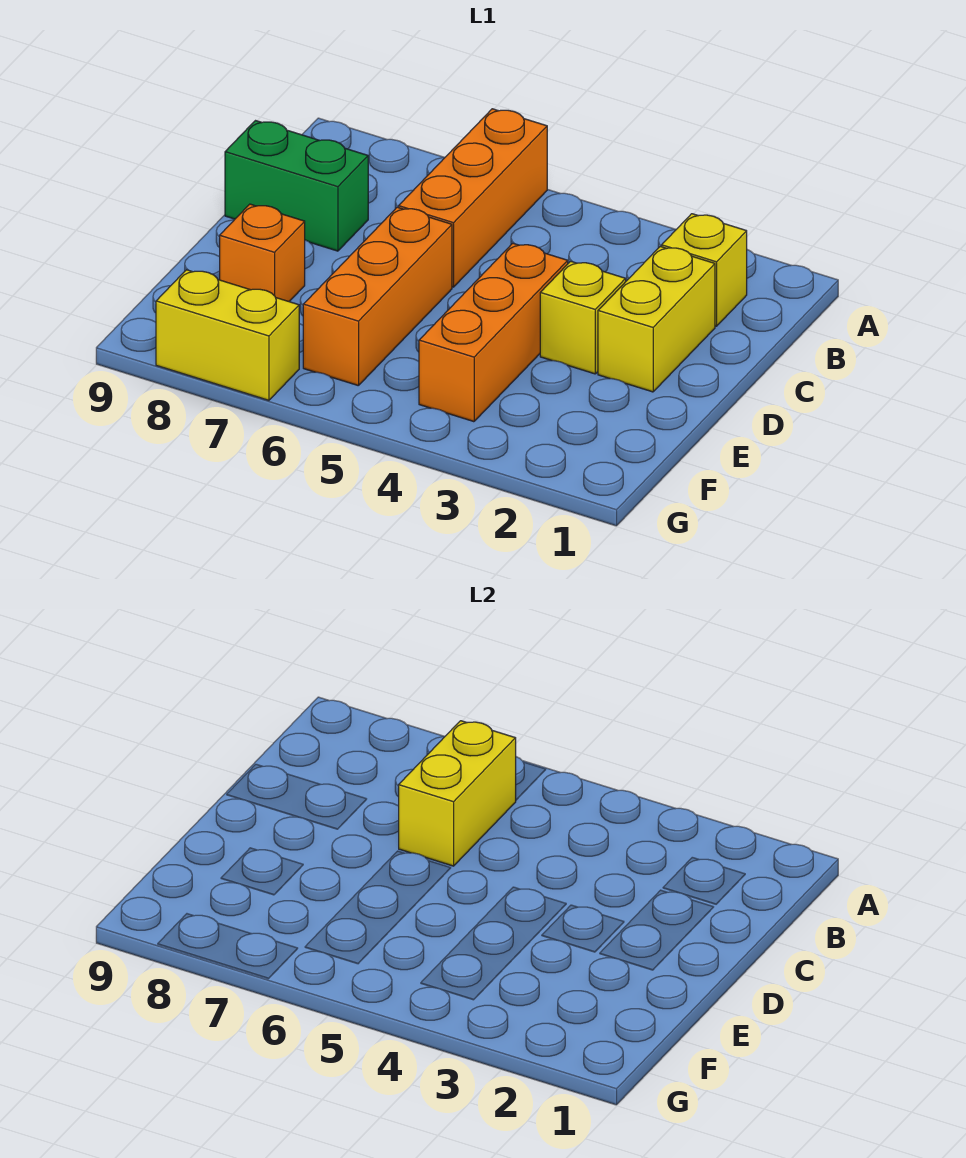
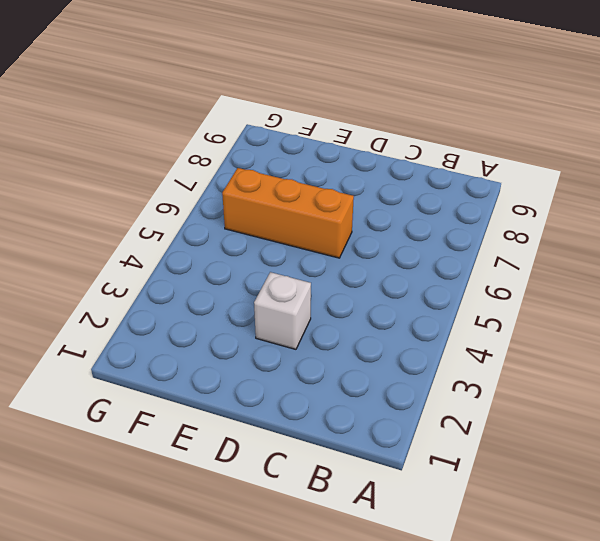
white brick D3 level 1 -> yellow brick D3 level 1
none -> orange brick A6:C6 level 1
none -> yellow brick B2 level 1

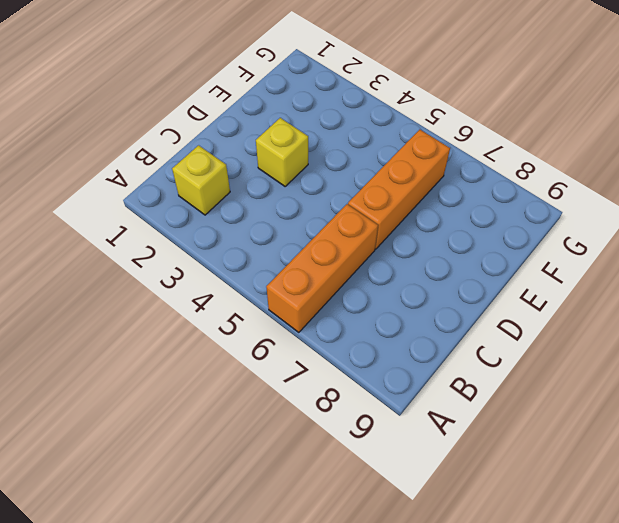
none -> yellow brick C2:D2 level 1
none -> green brick C8:C9 level 1

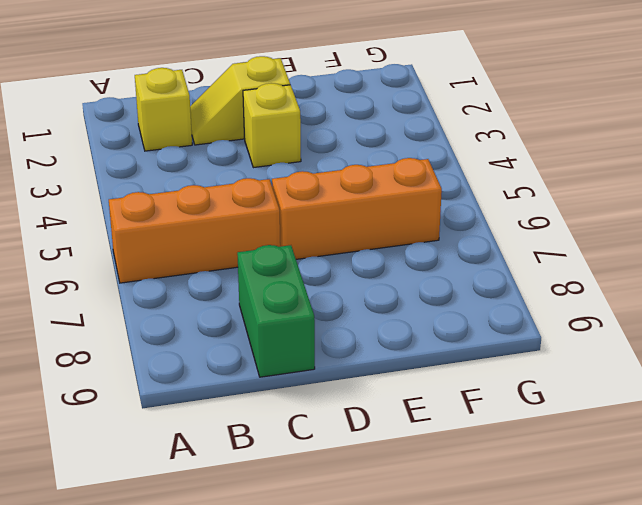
yellow slope C2:D2 level 1 top D -> yellow brick C2:D2 level 1
none -> orange brick D4:F4 level 1
none -> orange brick E8 level 1

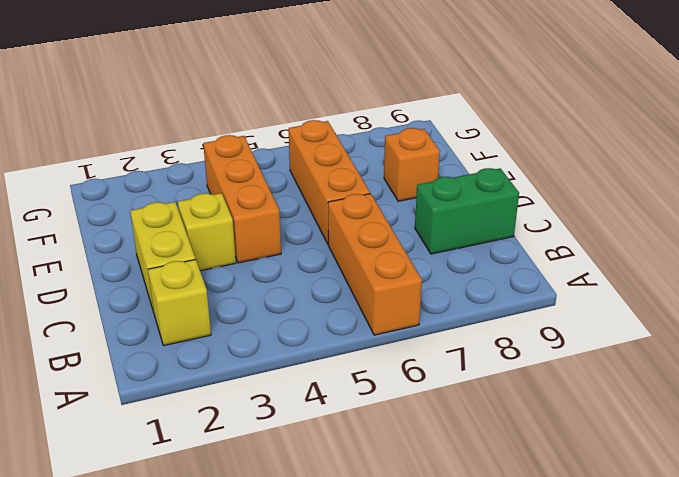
none -> yellow brick G7:G8 level 1
none -> yellow brick B6:C6 level 2

